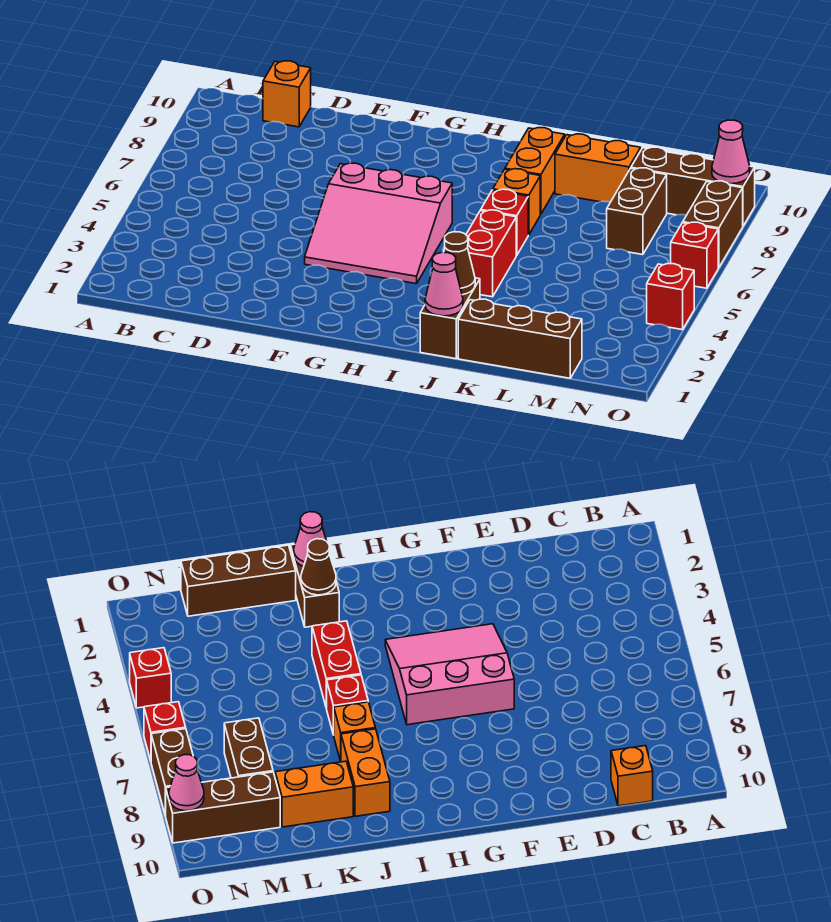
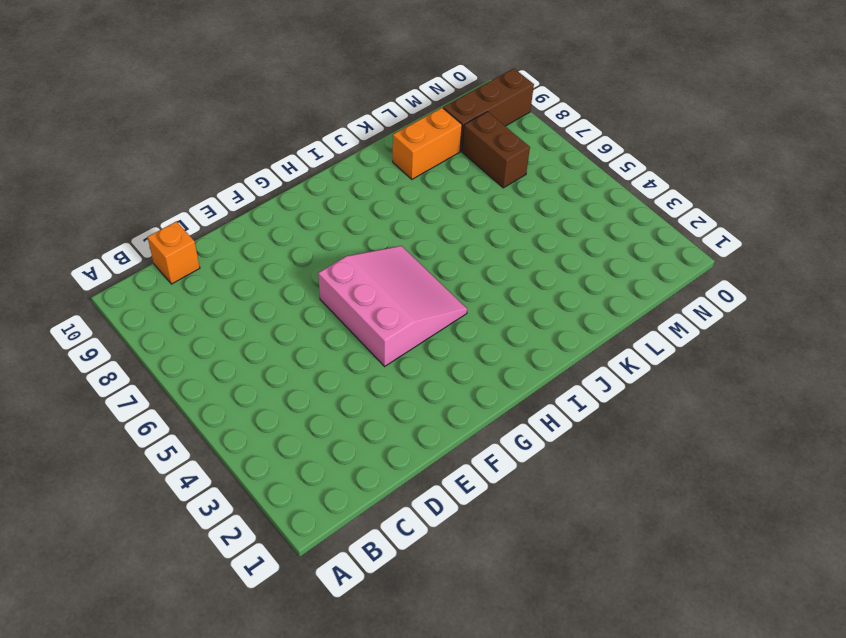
pink slope F4:H6 level 1 top F -> pink slope F4:H6 level 1 top 6
none -> brown brick J1:J2 level 1
none -> red brick J4:J5 level 1
none -> red brick J6 level 1

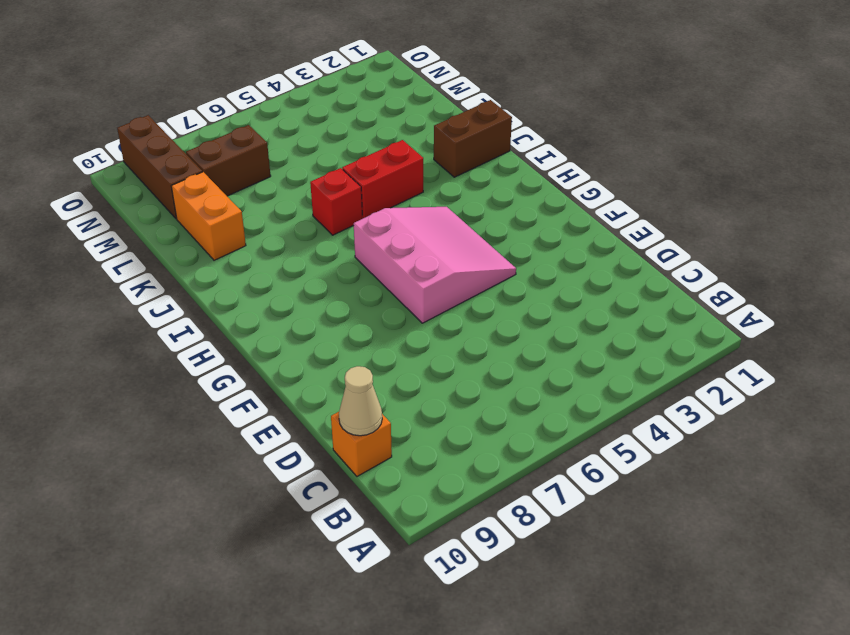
tan cone C10 level 2 -> none
none -> orange brick J7 level 1
none -> orange brick J8:J9 level 1
none -> brown brick K1:M1 level 1

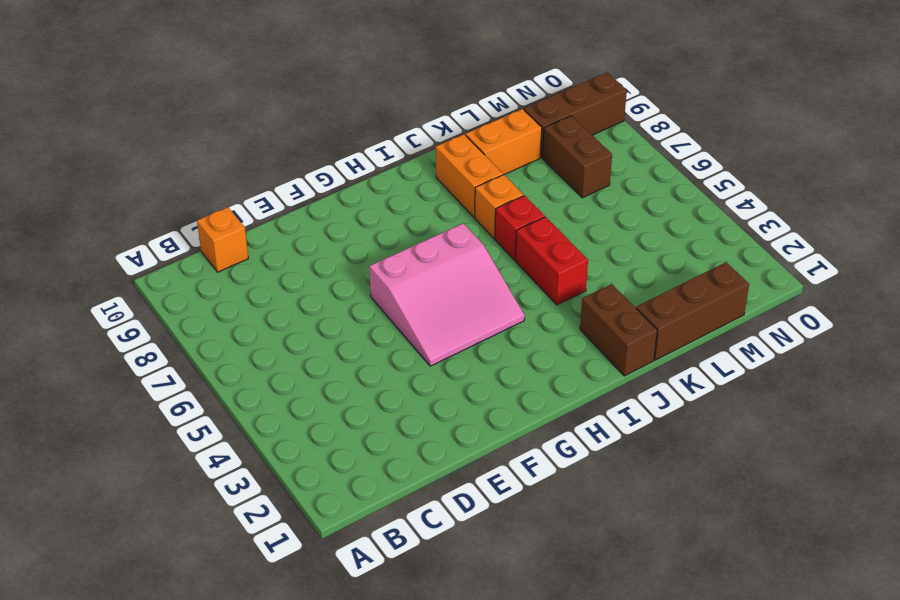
none -> red brick O4 level 1
none -> red brick O6 level 1
none -> brown brick O7:O8 level 1

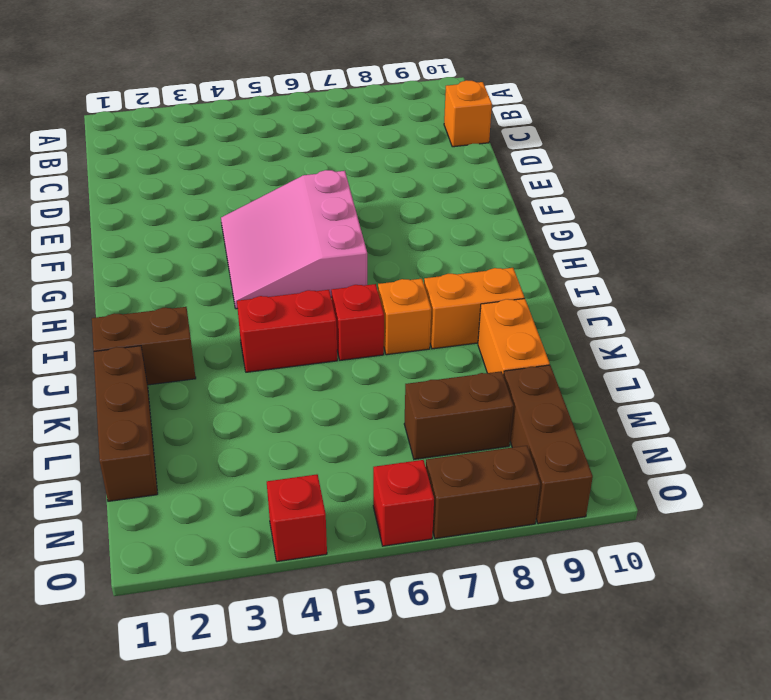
none -> pink cone J1 level 2
none -> brown cone J2 level 2
none -> pink cone O9 level 2

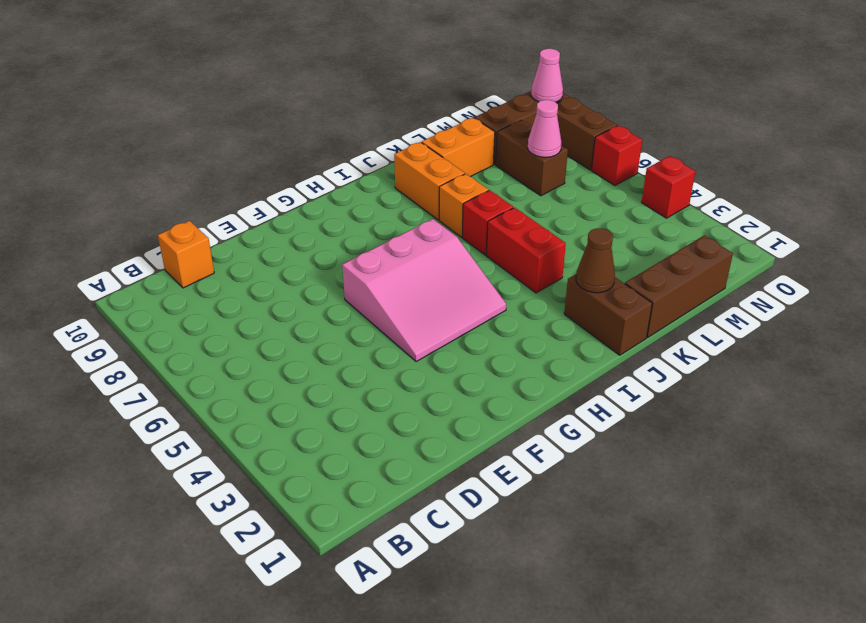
pink cone M7 level 2 -> pink cone J1 level 2

